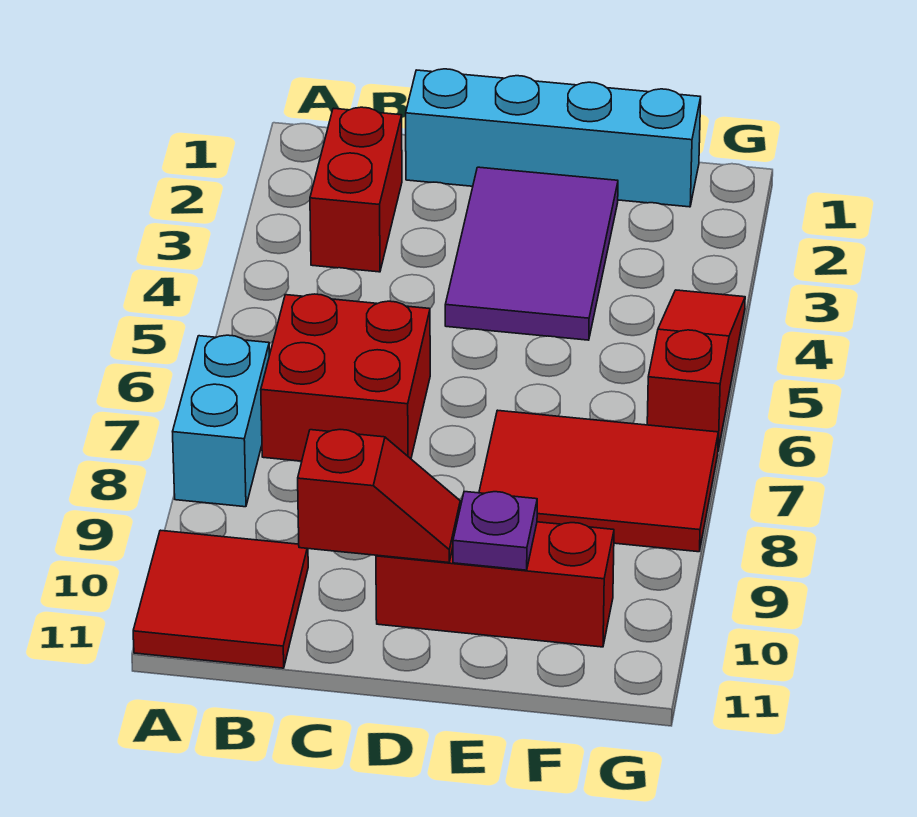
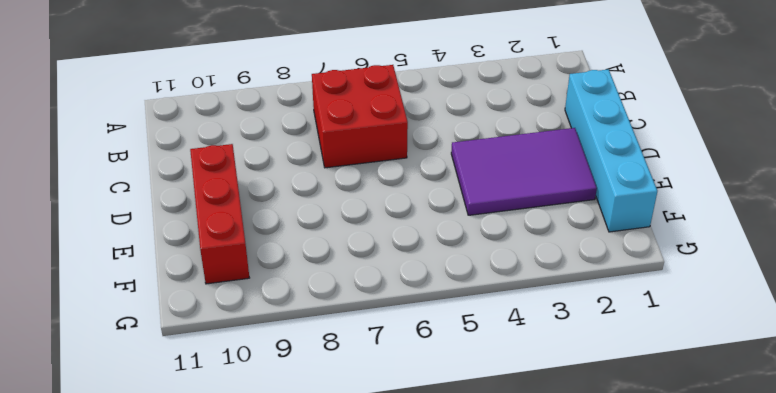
none -> cyan brick A7:A8 level 1
none -> red tile A10:B11 level 1

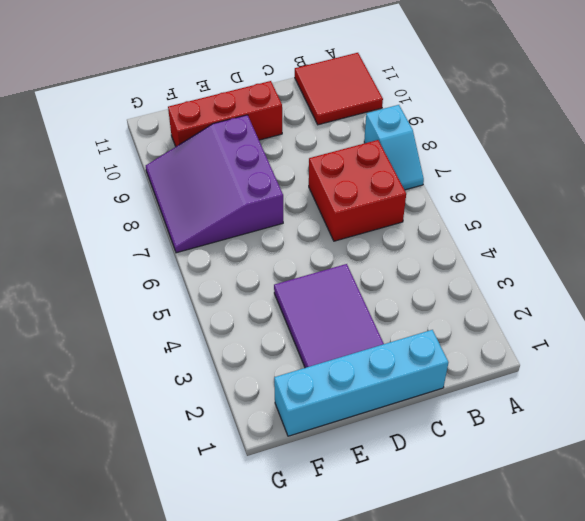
cyan slope A7:A8 level 1 top 8 -> cyan brick A7:A8 level 1
purple slope E7:G9 level 1 top E -> red tile E7:G8 level 1
none -> red brick B2:B3 level 1
none -> red slope G4:G6 level 1 top 6

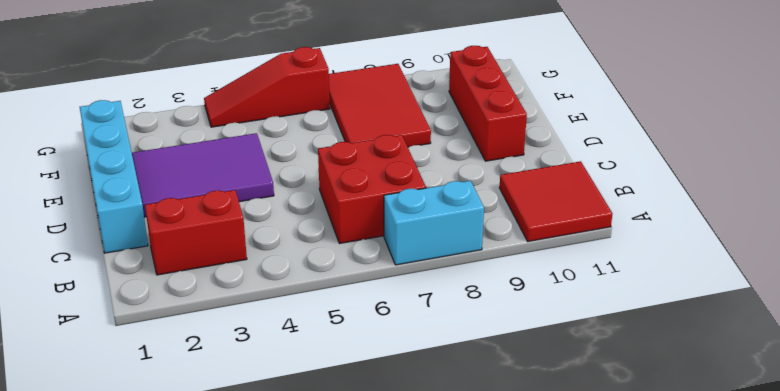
none -> red slope C10:D10 level 2 top C
none -> purple plate E10 level 2

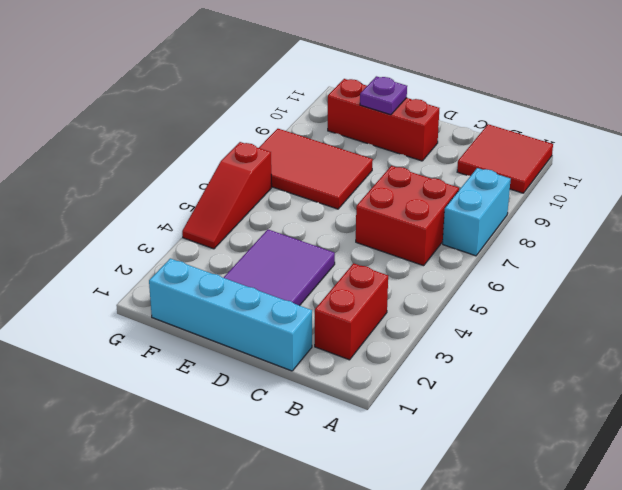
none -> red slope C10:D10 level 2 top C

